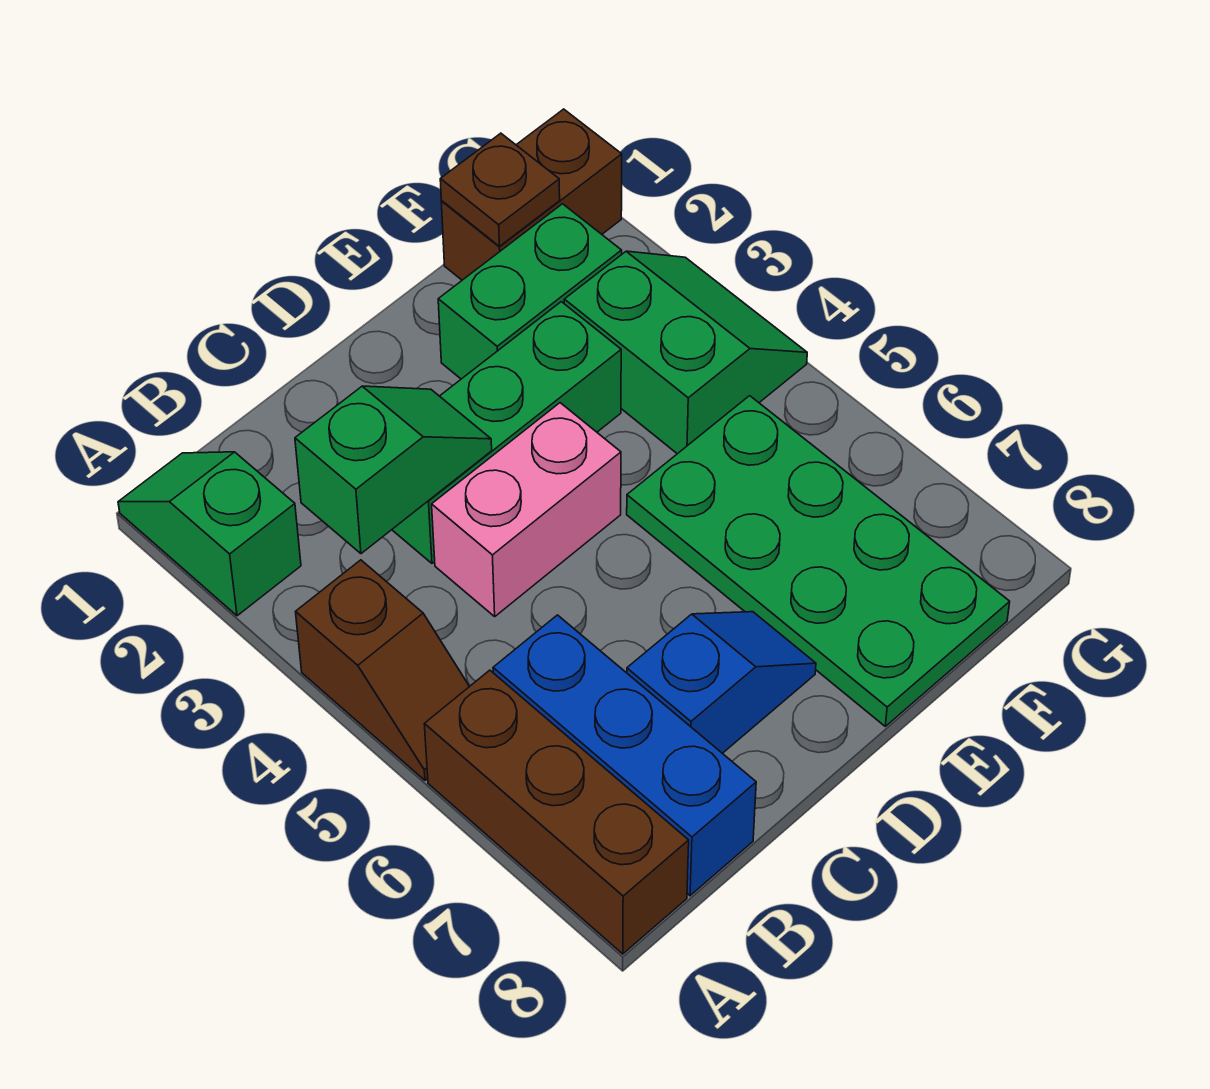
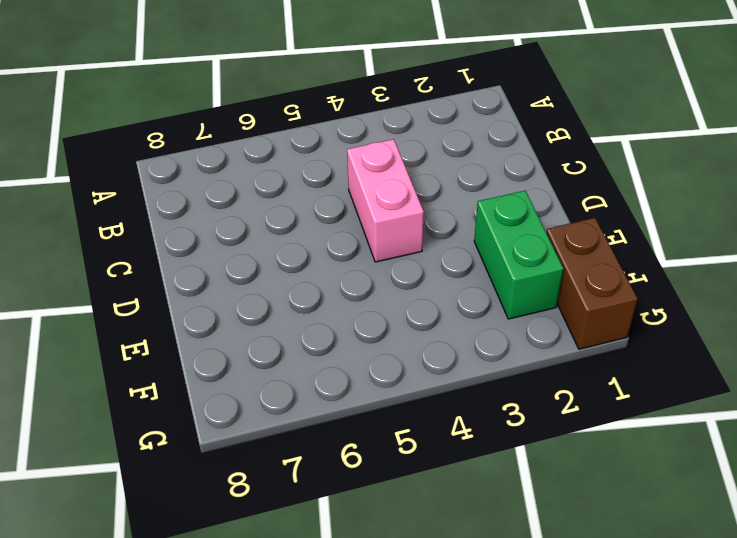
none -> green slope A1:A2 level 1 top 2
none -> brown slope A4:A5 level 1 top 4
none -> brown brick A6:A8 level 1

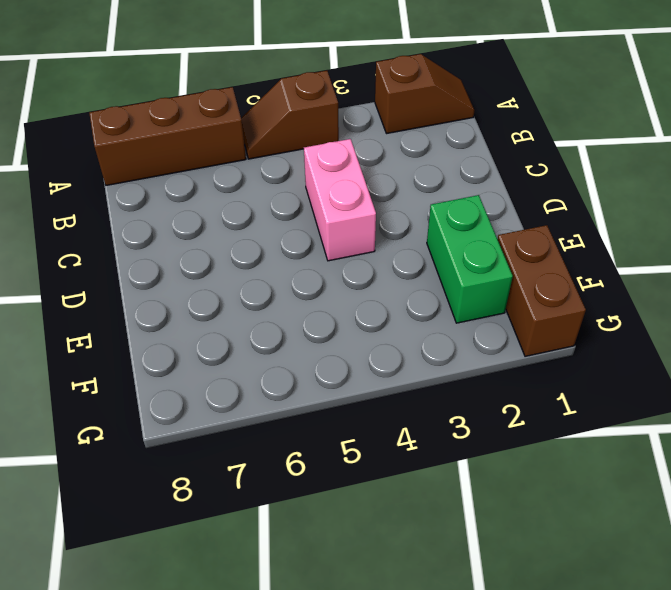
brown slope A1:A2 level 1 top 2 -> green slope A1:A2 level 1 top 2
none -> blue brick B6:B8 level 1
none -> green brick C3:E3 level 1
none -> blue slope C7:D7 level 1 top C

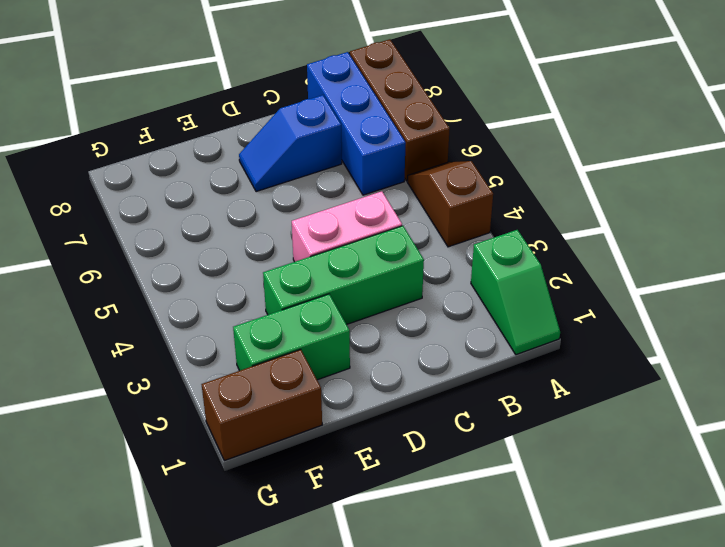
none -> green plate E5:F8 level 1
none -> green slope F3:G4 level 1 top F
none -> green slope B3:C3 level 2 top B

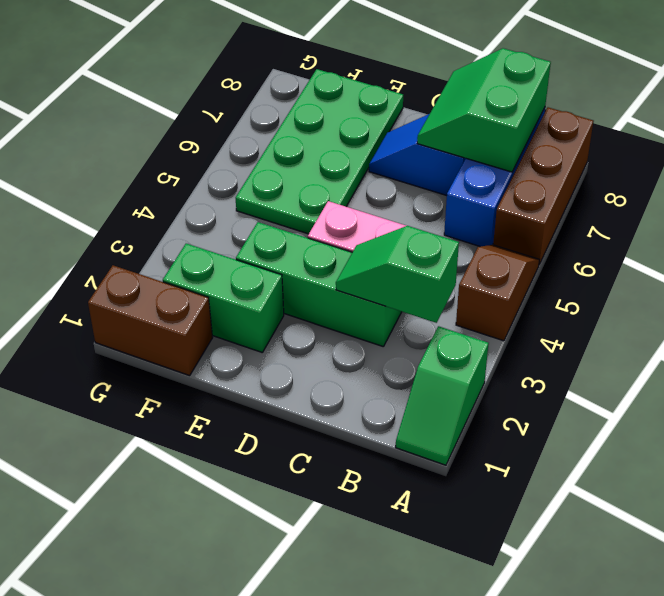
green slope B7:C8 level 2 top B -> green slope F3:G4 level 1 top F
none -> brown plate F1 level 2

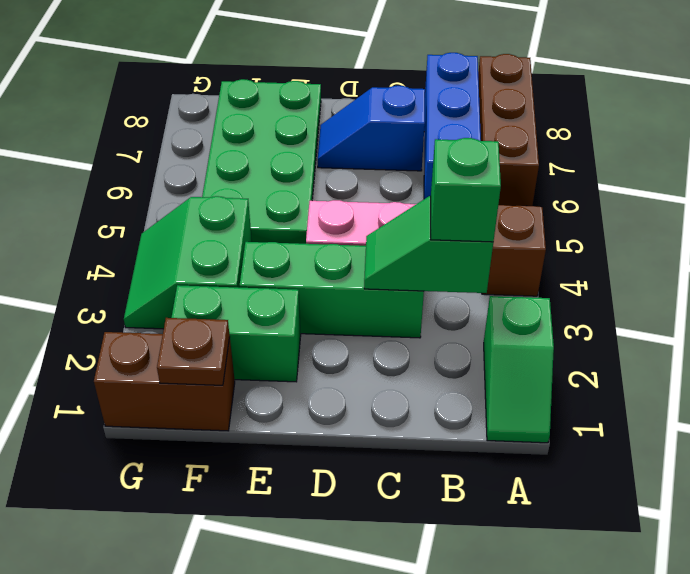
green brick B3 level 3 -> none

